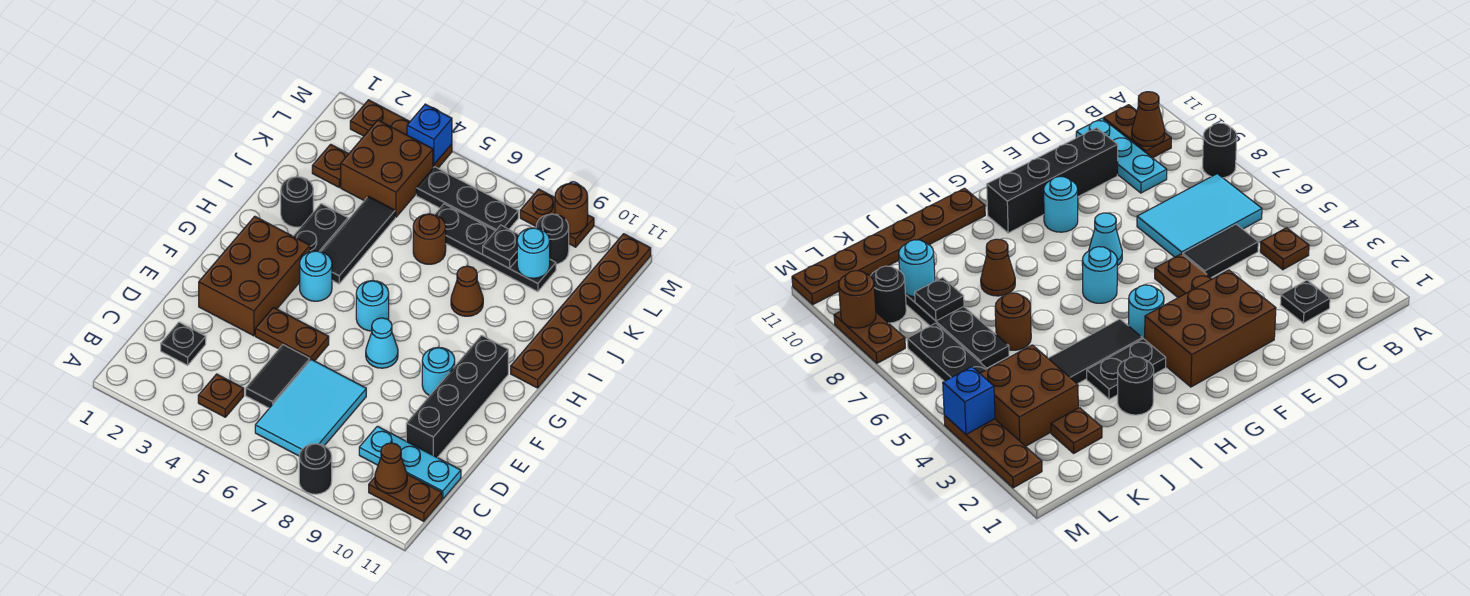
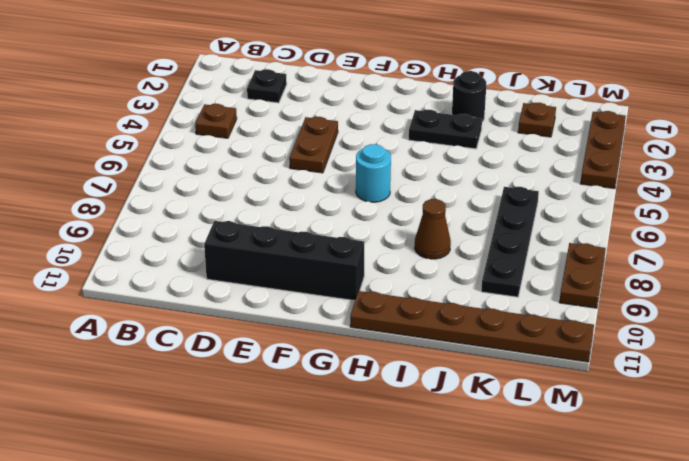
none -> black round brick A8 level 1
none -> cyan tile B6:D7 level 1
none -> brown plate B10:B11 level 1
none -> black tile C5:D5 level 1

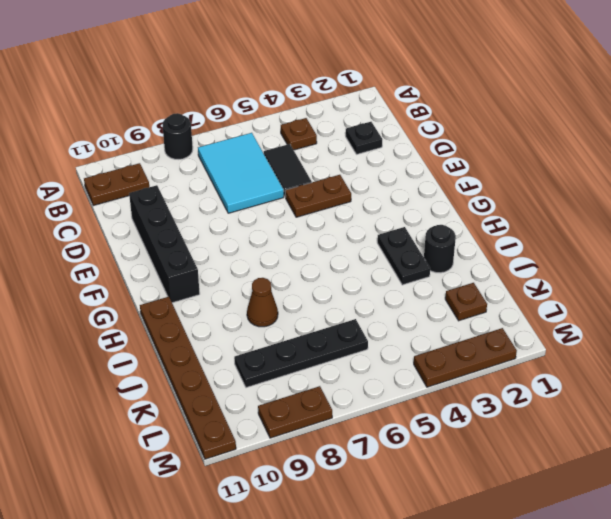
none -> cyan plate C9:C11 level 1
none -> brown brick E2:G3 level 1
none -> cyan cone F7 level 1
none -> cyan round brick F9 level 1

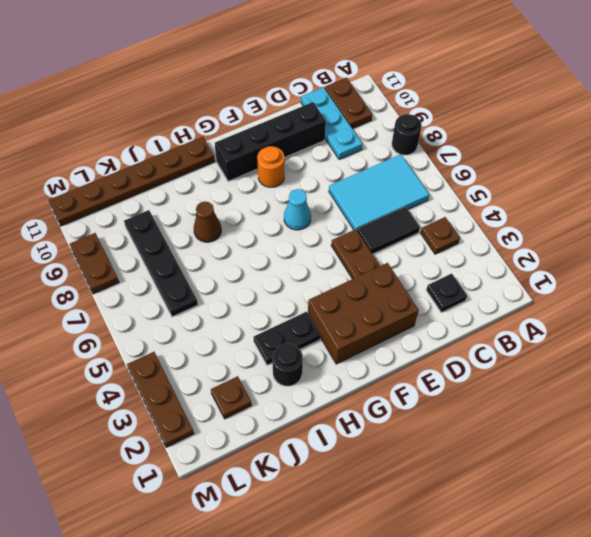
orange round brick F9 level 1 -> cyan round brick F9 level 1
none -> cyan round brick G4 level 1
none -> cyan round brick G6 level 1
none -> black tile H4:J4 level 1
none -> brown round brick J6 level 1

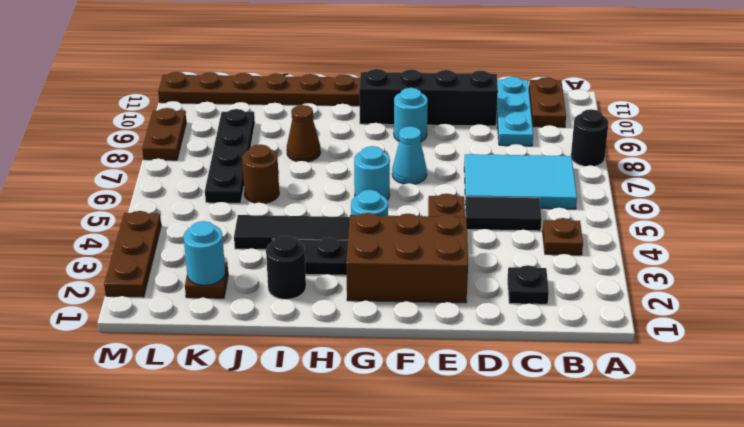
cyan round brick K2 level 2 -> cyan round brick K9 level 2
none -> brown brick K3:L4 level 1
none -> black plate L5:L7 level 1
none -> black round brick L9 level 1
none -> brown cone B10 level 2

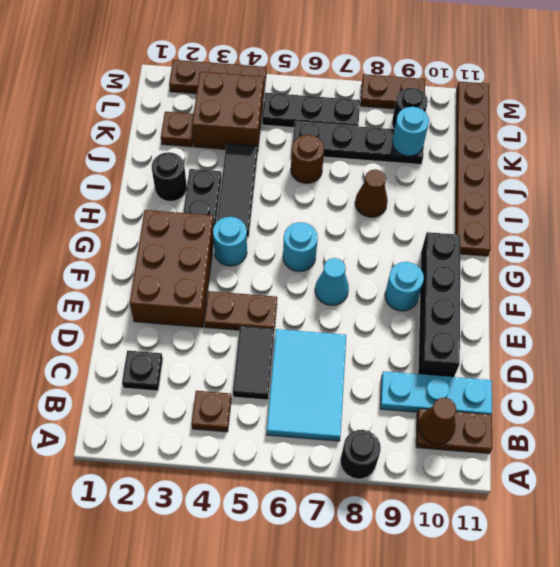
none -> black plate K8 level 2
none -> blue brick M4 level 2
none -> brown round brick M9 level 2

